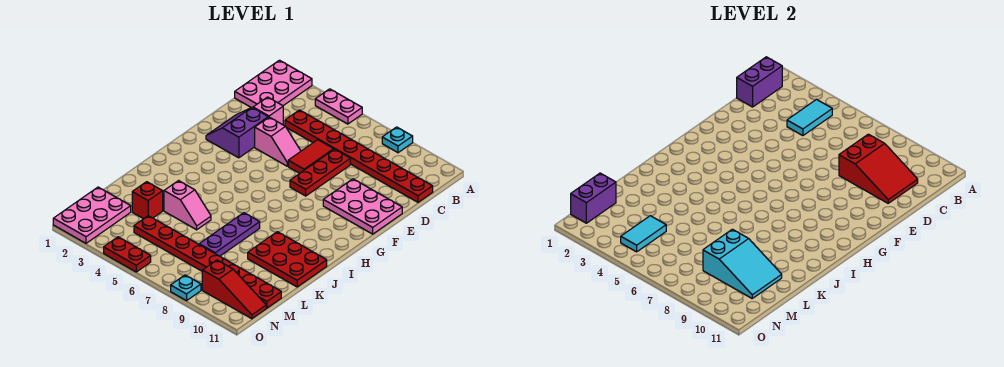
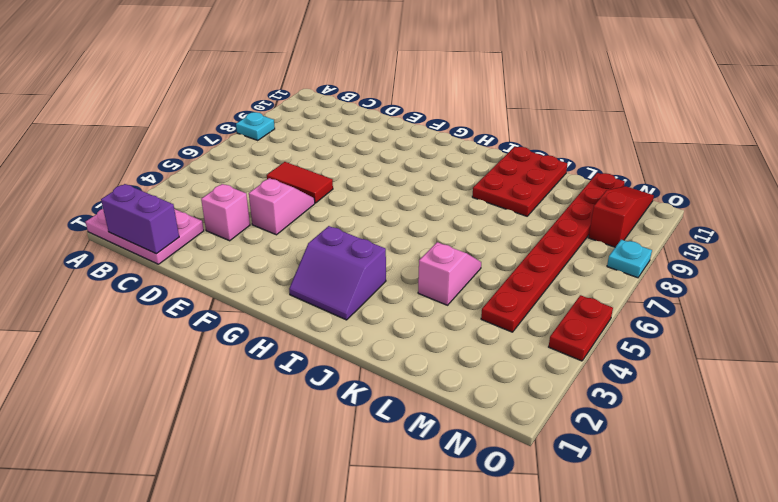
purple slope H2:I3 level 1 top 3 -> purple slope E2:F3 level 1 top 3
none -> pink plate A4:A5 level 1
none -> red plate C4:C11 level 1
none -> red plate D7:F7 level 1

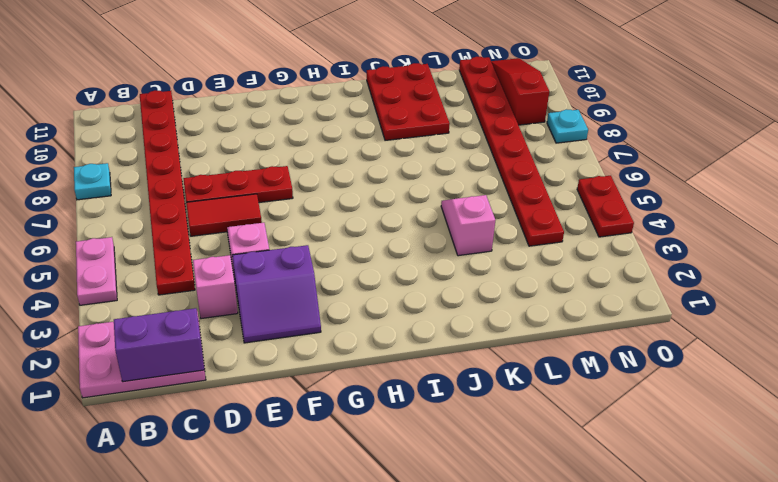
none -> pink plate E9:F11 level 1
none -> purple plate J7:L7 level 1
none -> red brick L3 level 1

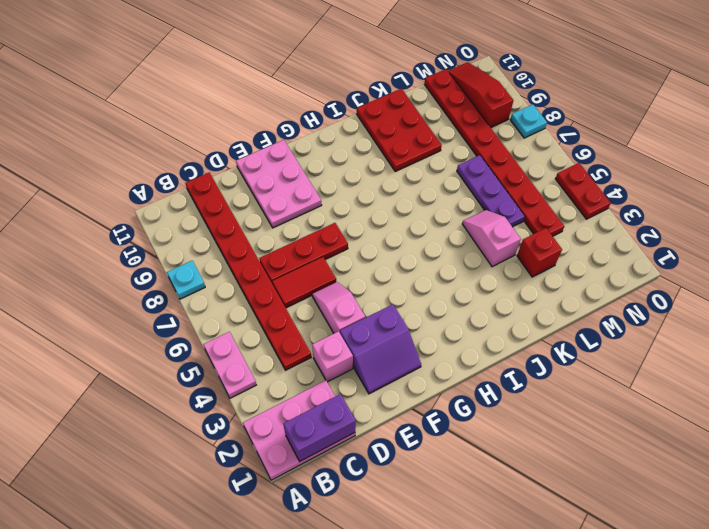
purple plate L5:L7 level 1 -> purple plate J7:L7 level 1
none -> pink plate M1:O2 level 1
none -> cyan tile B4:C4 level 2
none -> red slope C8:D10 level 2 top 8

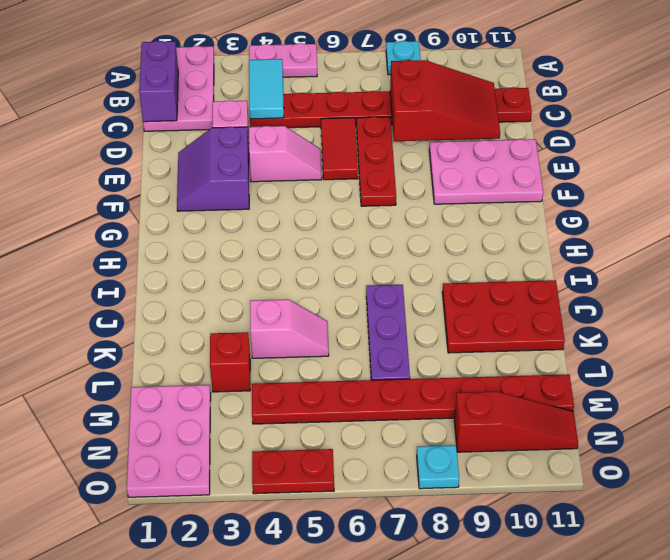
none -> cyan slope L8:M10 level 2 top 8
none -> purple brick M1:N1 level 2
none -> cyan tile M4:N4 level 2

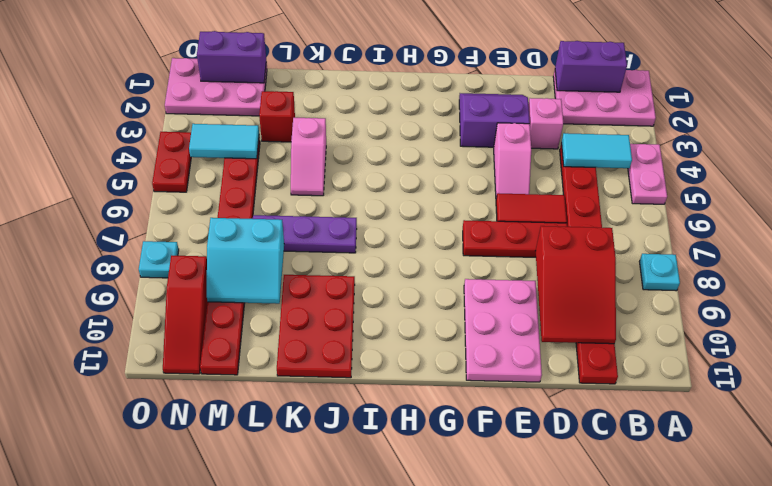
cyan slope L8:M9 level 2 top 8 -> cyan slope L8:M10 level 2 top 8

